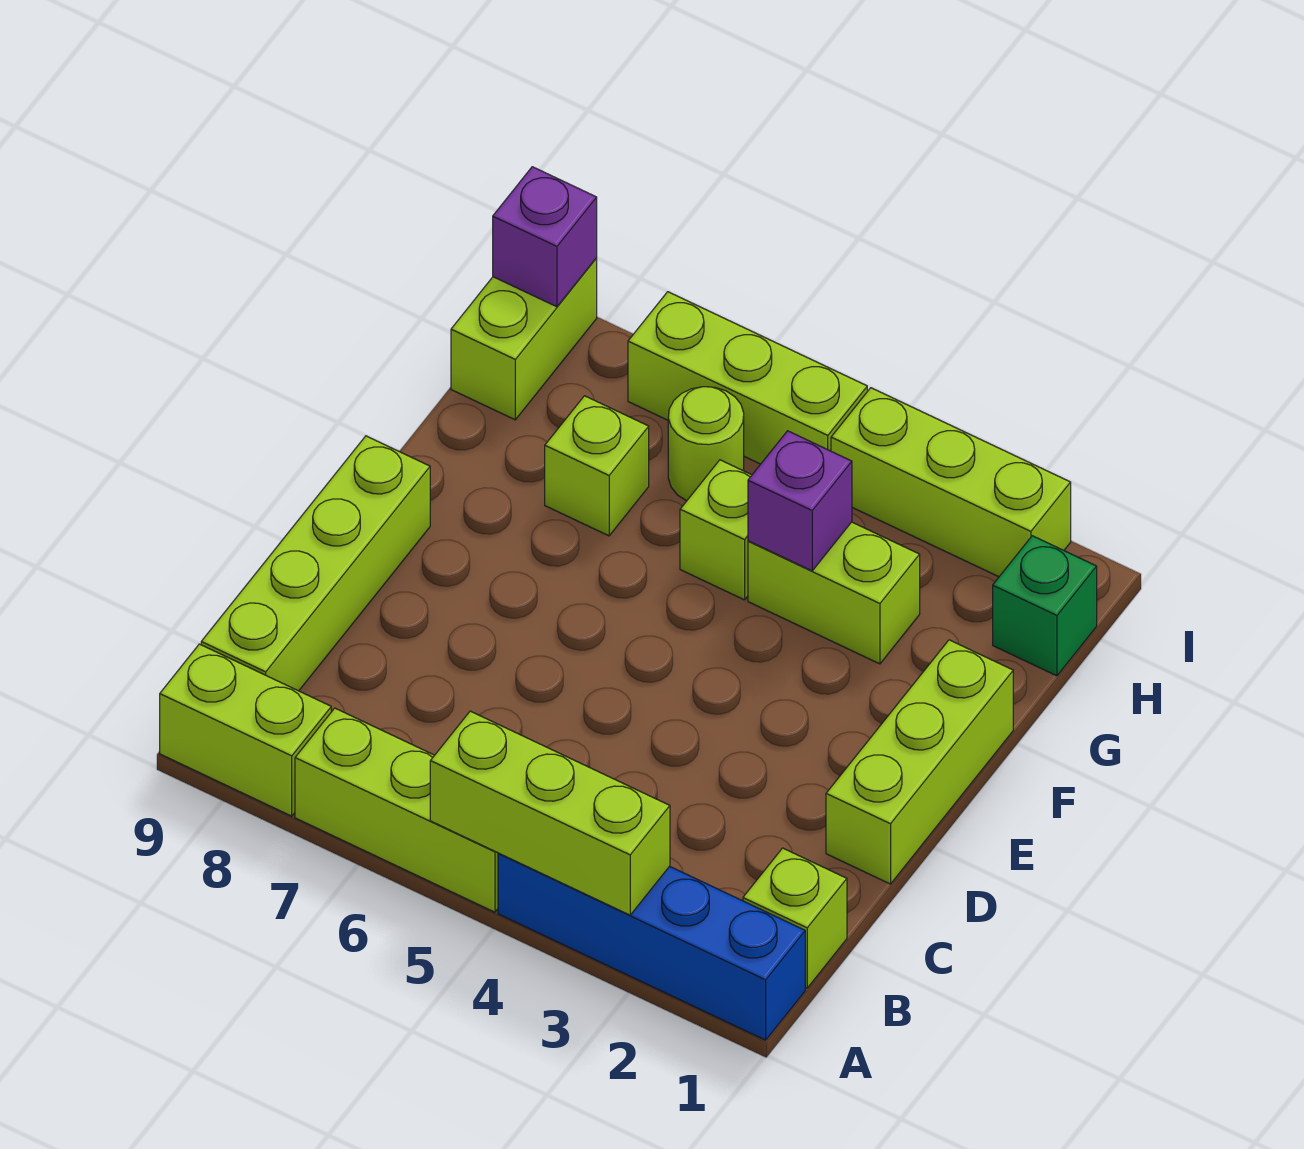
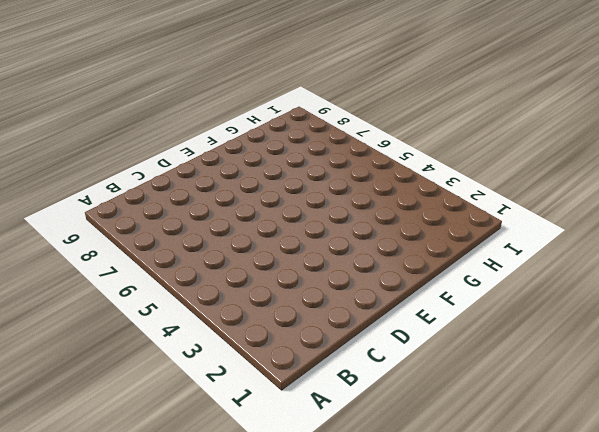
none -> blue brick A1:A4 level 1
none -> lime brick A5:A7 level 1
none -> lime brick A8:A9 level 1

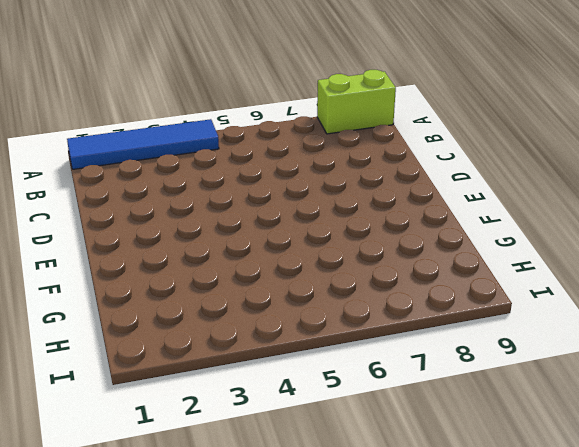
blue tile A1:A4 level 1 -> blue brick A1:A4 level 1
none -> lime brick A5:A7 level 1
none -> lime brick B1 level 1
none -> lime brick B9:E9 level 1

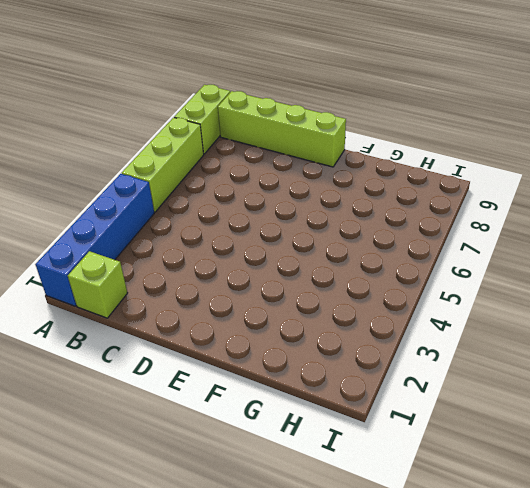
none -> lime brick D1:F1 level 1
none -> lime brick G3:G4 level 1
none -> lime brick G5 level 1

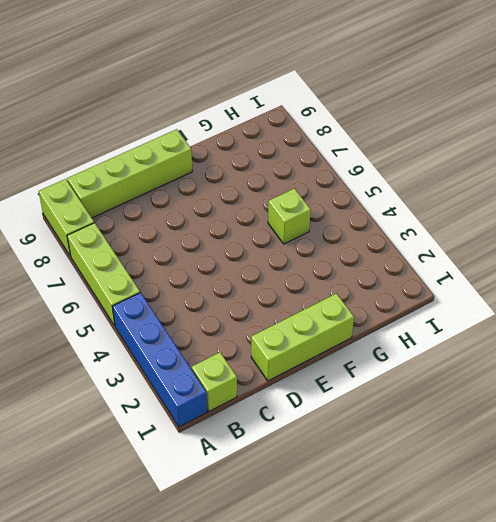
none -> lime brick G3:G4 level 1
none -> lime brick G7 level 1
none -> green brick H1 level 1

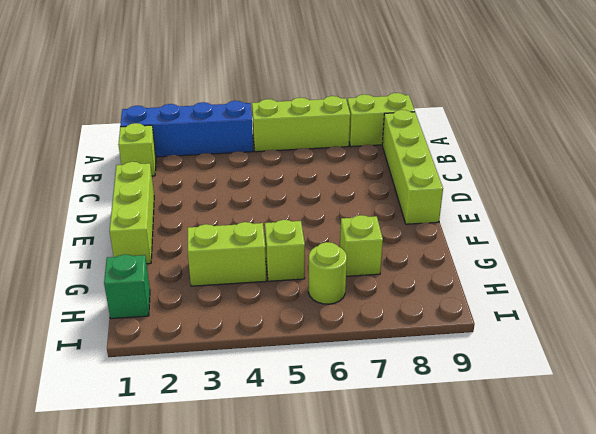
none -> lime brick H9:I9 level 1
none -> lime brick I2:I4 level 1
none -> lime brick I5:I7 level 1

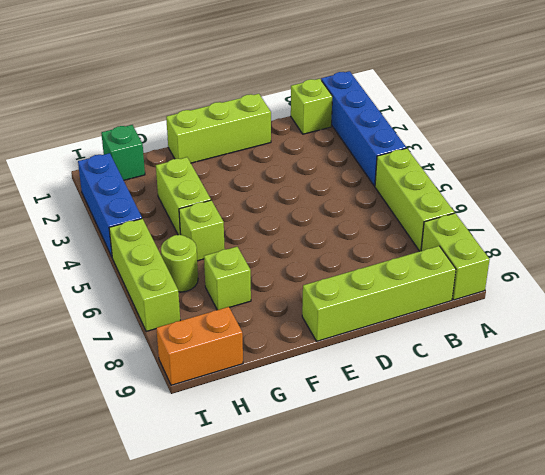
orange brick H9:I9 level 1 -> lime brick H9:I9 level 1
blue brick I2:I4 level 1 -> lime brick I2:I4 level 1
none -> lime brick A3:A5 level 2
none -> purple brick G4 level 2
none -> purple brick I9 level 2

